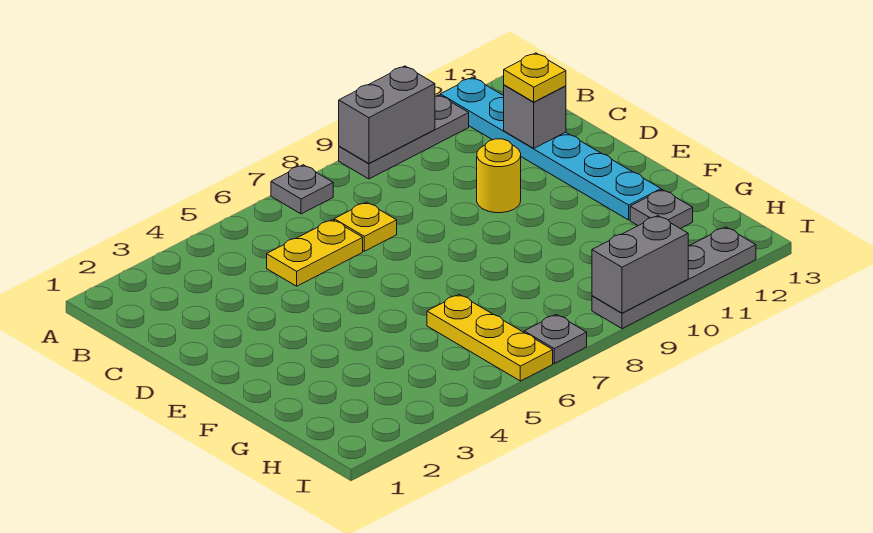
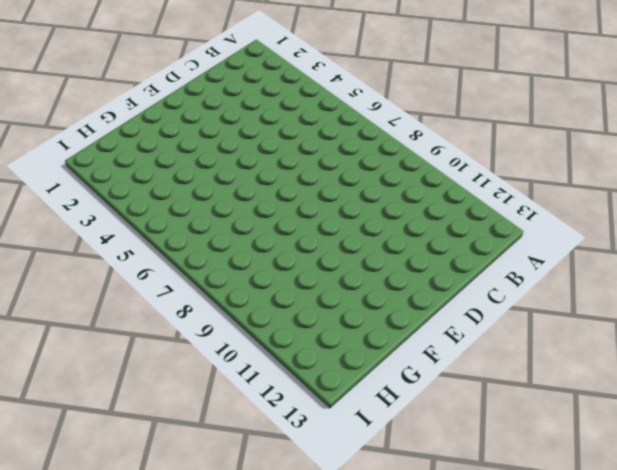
none -> grey plate A7 level 1
none -> grey plate A9:A11 level 1
none -> cyan plate A12:F12 level 1

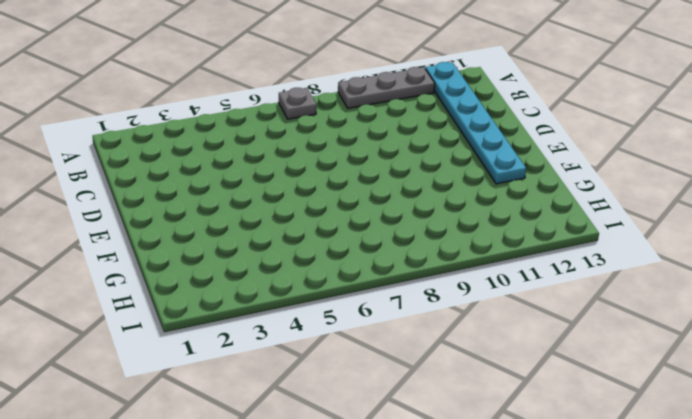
none -> yellow plate C5:C6 level 1
none -> yellow plate C7 level 1
none -> yellow round brick D10 level 1

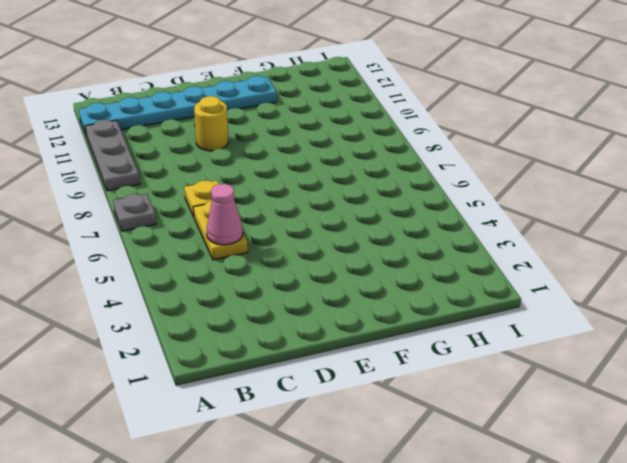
pink cone C5 level 2 -> none
none -> yellow plate G6:I6 level 1
none -> grey plate G12 level 1
none -> grey plate I7 level 1

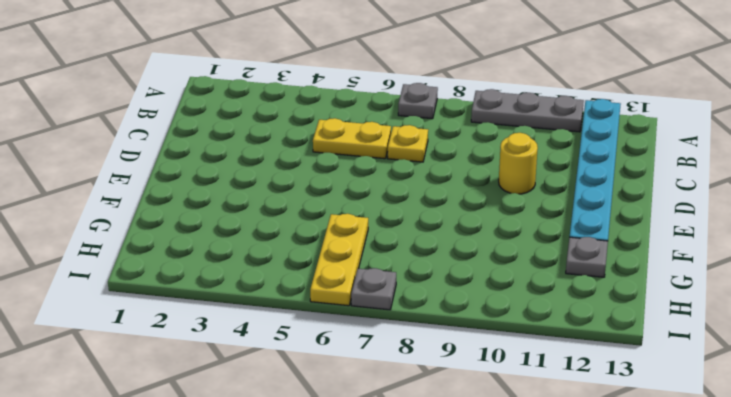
none -> grey plate I9:I12 level 1
none -> grey brick A9:A10 level 2
none -> grey brick C12 level 2

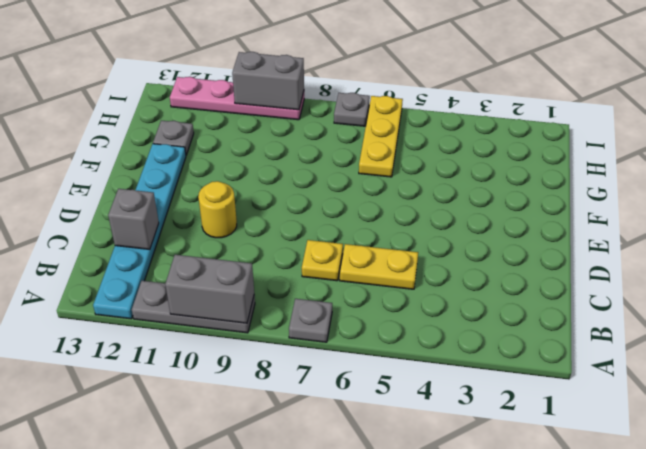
pink plate I9:I12 level 1 -> grey plate I9:I12 level 1
none -> yellow plate C12 level 3

